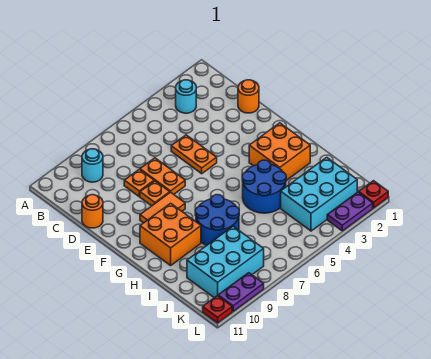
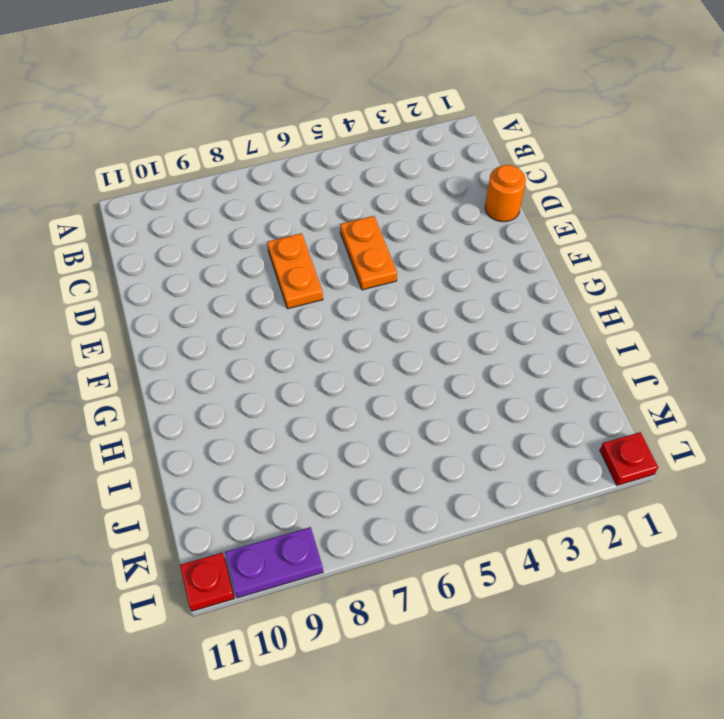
none -> cyan round brick B3 level 1
none -> cyan round brick B9 level 1
none -> orange plate D8 level 1

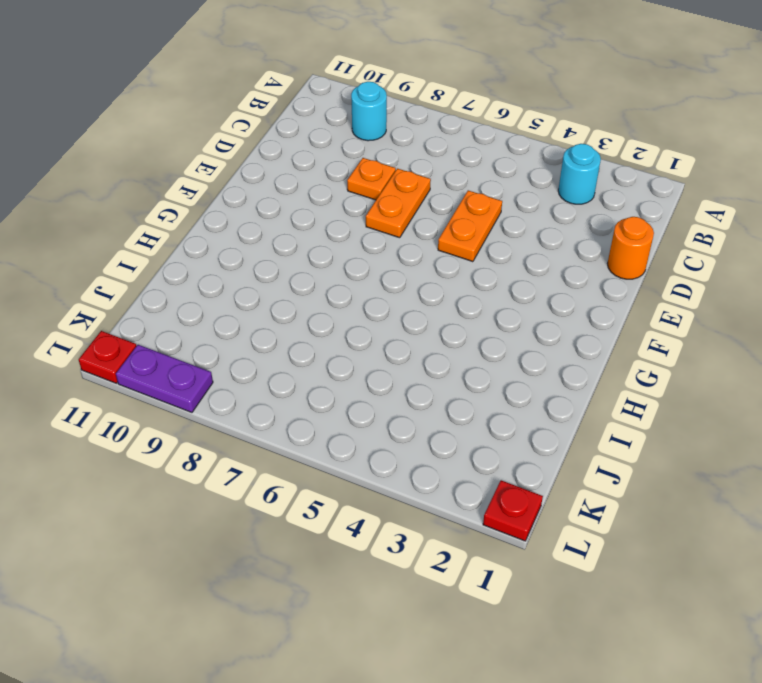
none -> orange round brick D11 level 1
none -> orange plate E8 level 1
none -> orange tile F8:F9 level 1

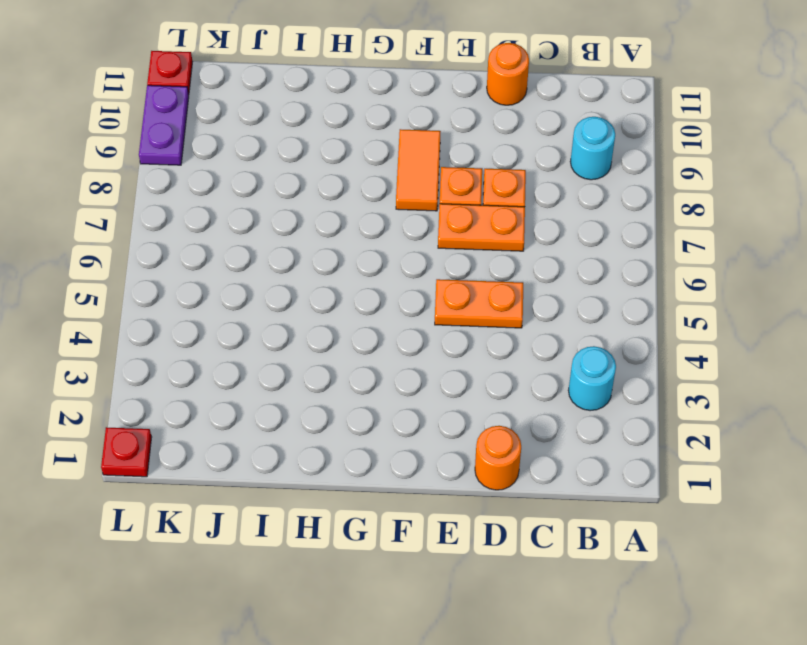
none -> orange brick G2:H3 level 1
none -> orange brick G9:H10 level 1
none -> blue round brick H4:I5 level 1

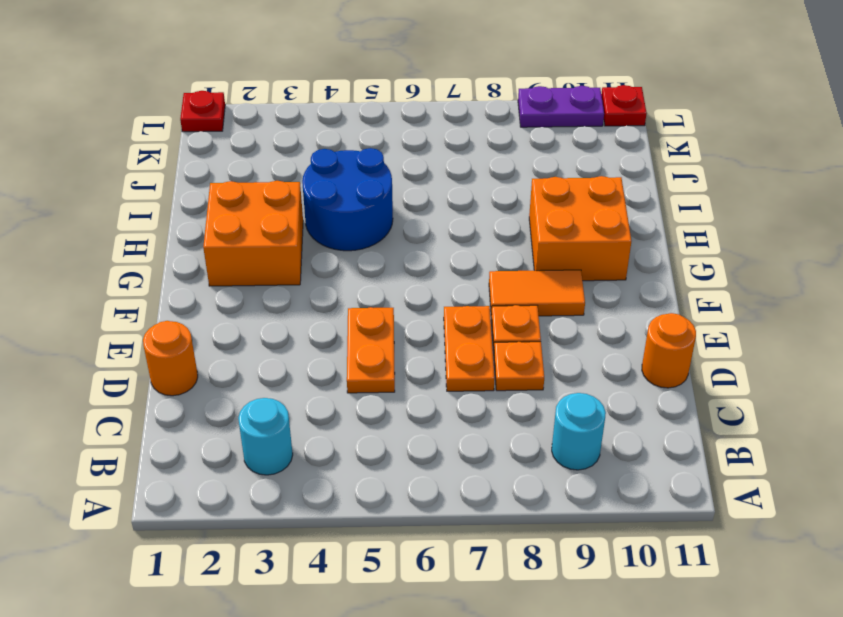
none -> blue round brick H7:I8 level 1
none -> cyan brick J2:K4 level 1
none -> cyan brick J8:K10 level 1

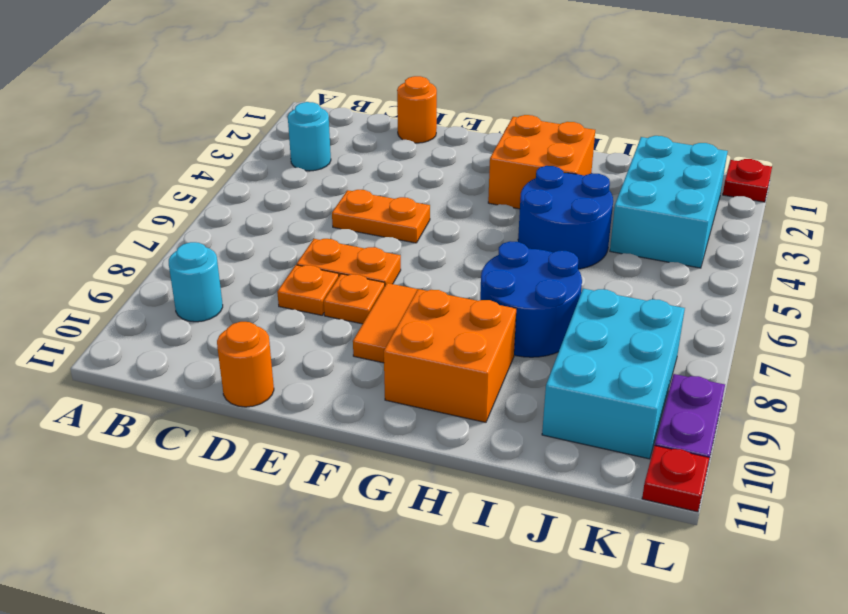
none -> purple plate L2:L3 level 1

